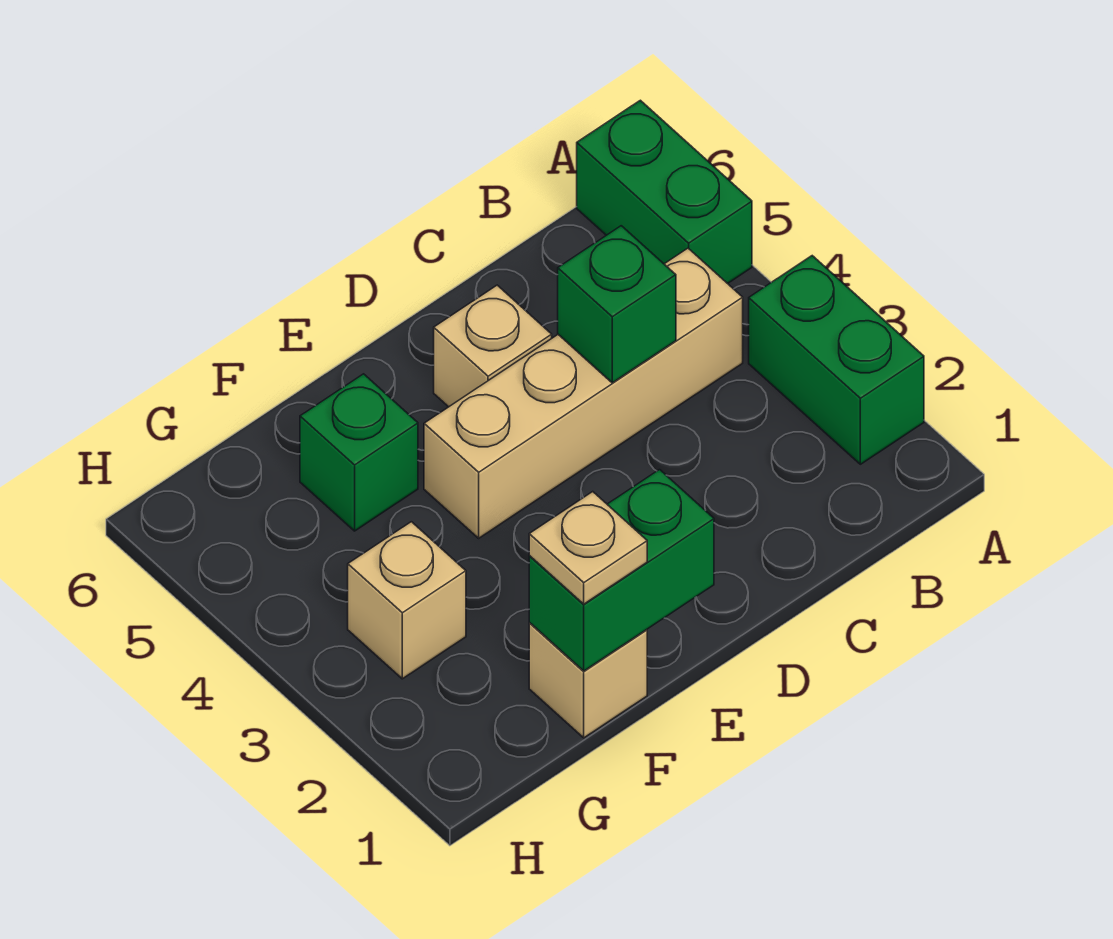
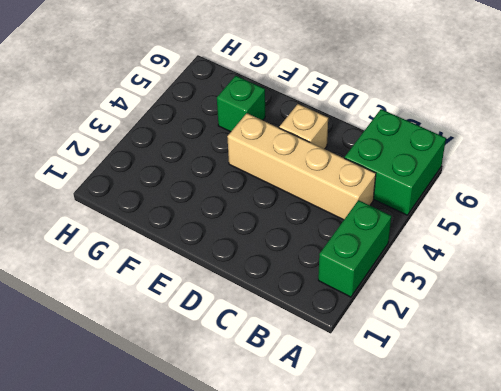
green brick A5:B6 level 1 -> green brick A5:A6 level 1
none -> tan brick F1 level 1
none -> tan brick G3 level 1

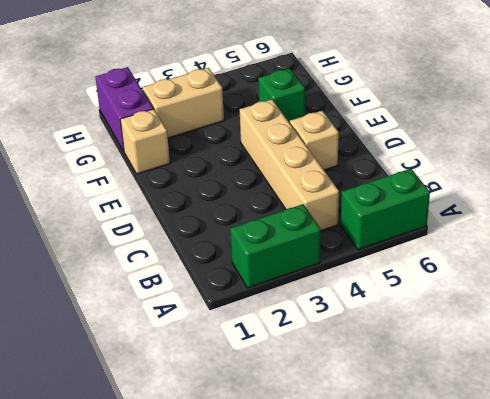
purple brick G1:H1 level 1 -> none
tan brick G2:G3 level 1 -> tan brick G3 level 1
none -> green brick C4 level 2
none -> green brick E1:F1 level 2

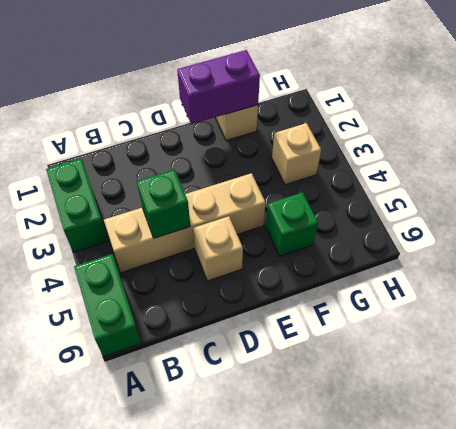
purple brick E1:F1 level 2 -> green brick E1:F1 level 2
none -> tan plate F1 level 3

